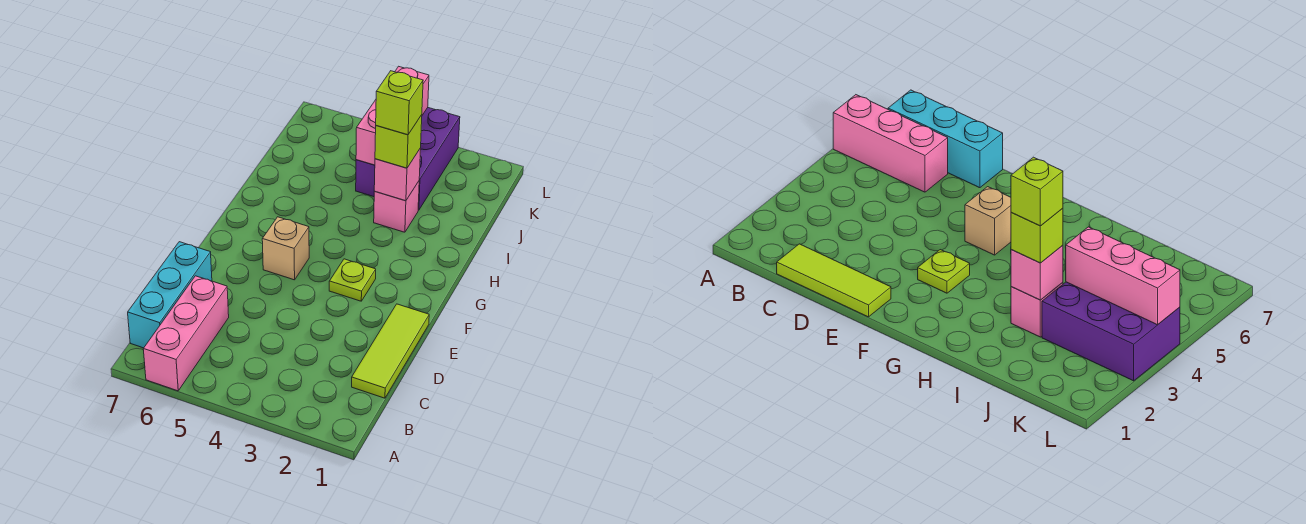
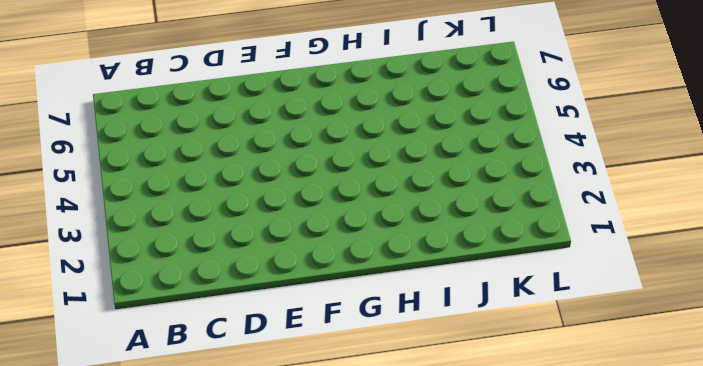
none -> pink brick A6:C6 level 1
none -> cyan brick B7:D7 level 1

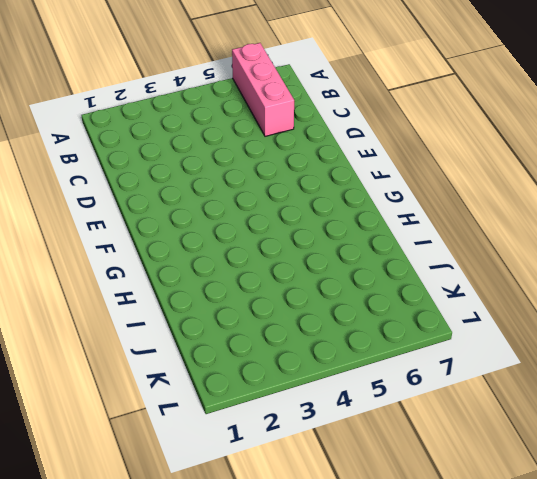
none -> cyan brick B7:D7 level 1
none -> lime tile C1:E1 level 1

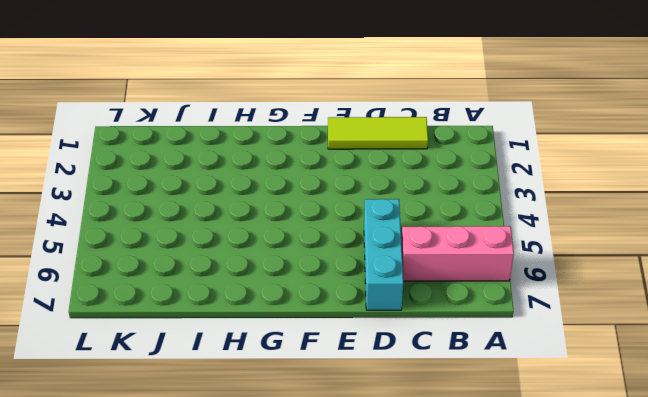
cyan brick D5:D7 level 1 -> cyan brick B7:D7 level 1
none -> lime plate F3 level 1
none -> tan brick F5 level 1

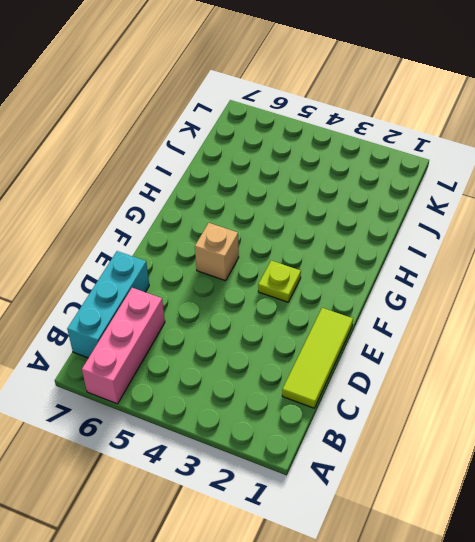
none -> pink brick I3 level 1
none -> purple brick J3:L4 level 1

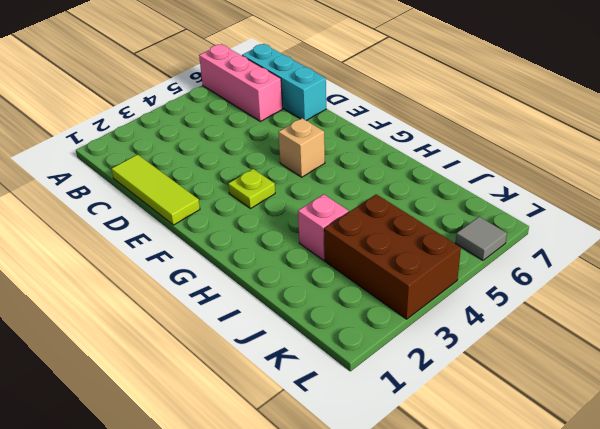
brown brick J3:L4 level 1 -> purple brick J3:L4 level 1
grey tile L6 level 1 -> none
none -> pink brick I3 level 2
none -> pink brick J4:L4 level 2

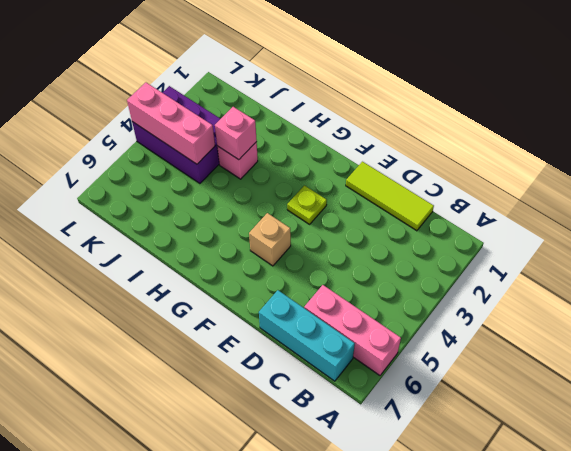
none -> lime brick I3 level 3
none -> lime brick I3 level 4

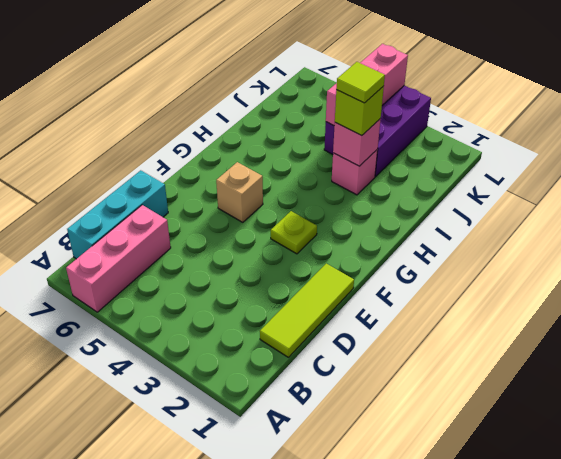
lime tile I3 level 4 -> lime brick I3 level 4

